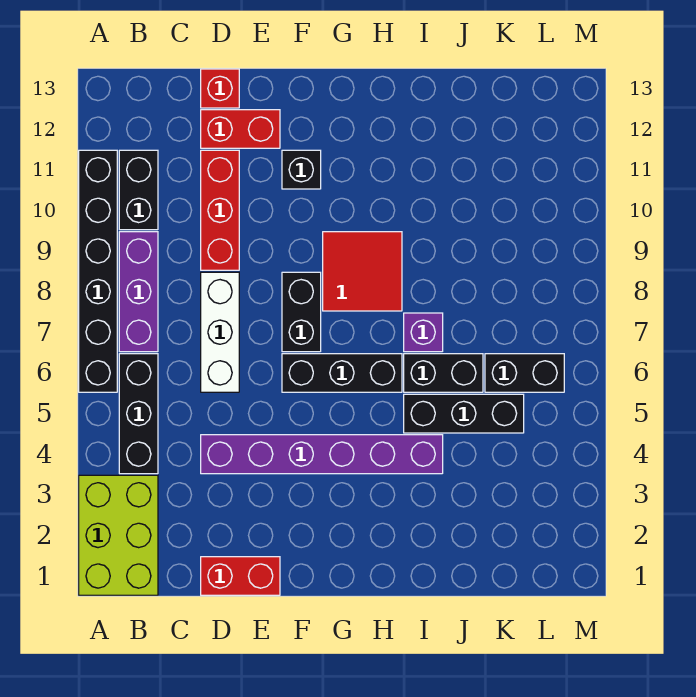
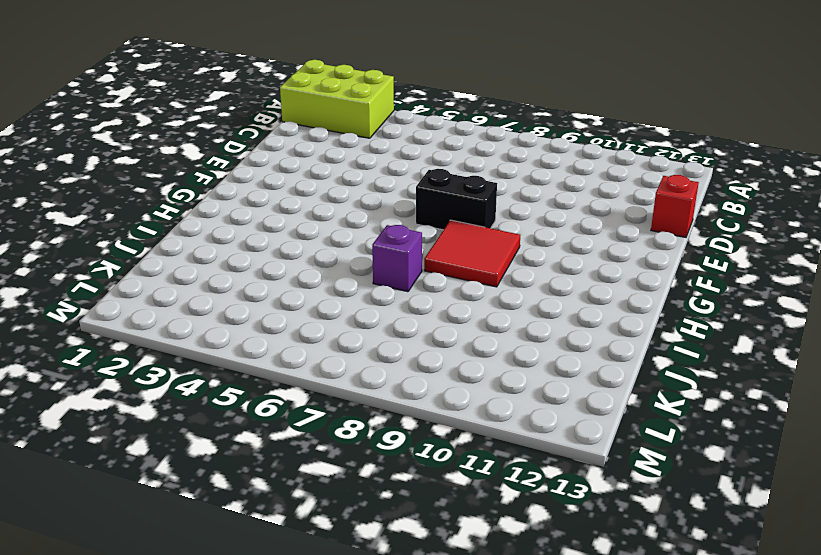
none -> black brick A6:A11 level 1
none -> black brick B4:B6 level 1
none -> purple brick B7:B9 level 1

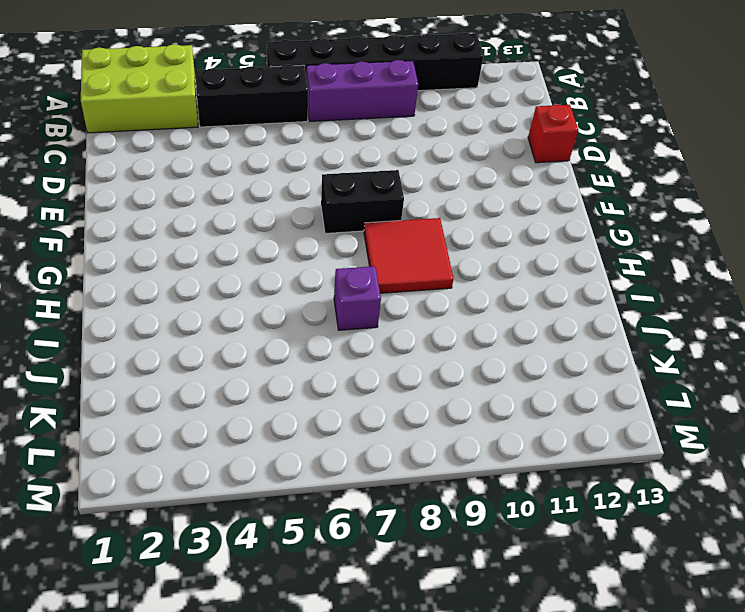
none -> black brick B10:B11 level 1
none -> red brick D1:E1 level 1
none -> purple brick D4:I4 level 1

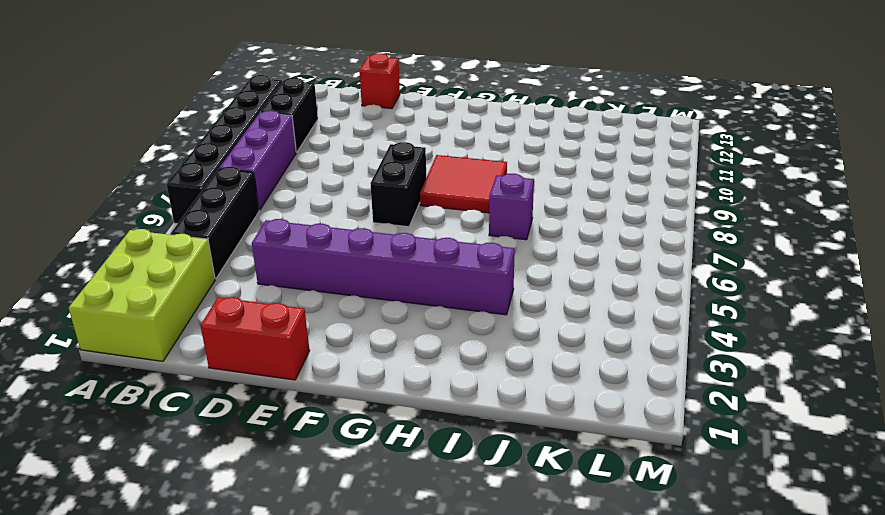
none -> white brick D6:D8 level 1
none -> red brick D9:D11 level 1
none -> red brick D12:E12 level 1

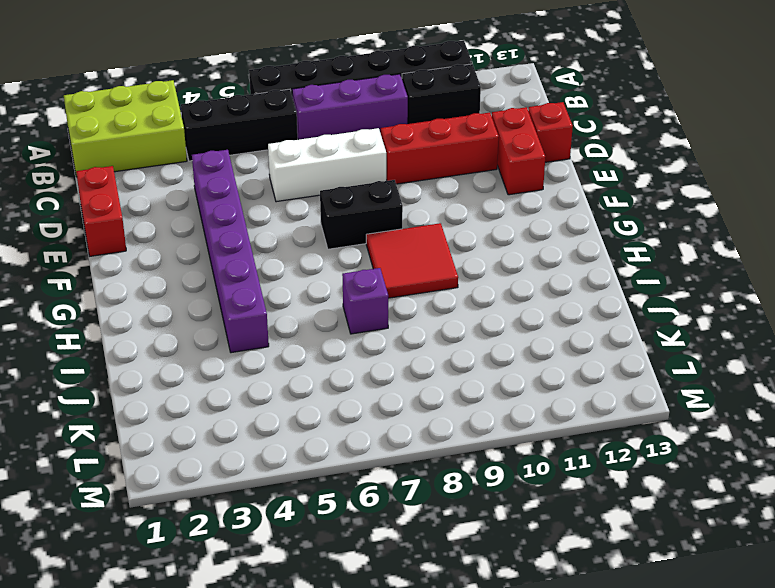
none -> black brick F6:H6 level 1
none -> black brick F11 level 1
none -> black brick I5:K5 level 1

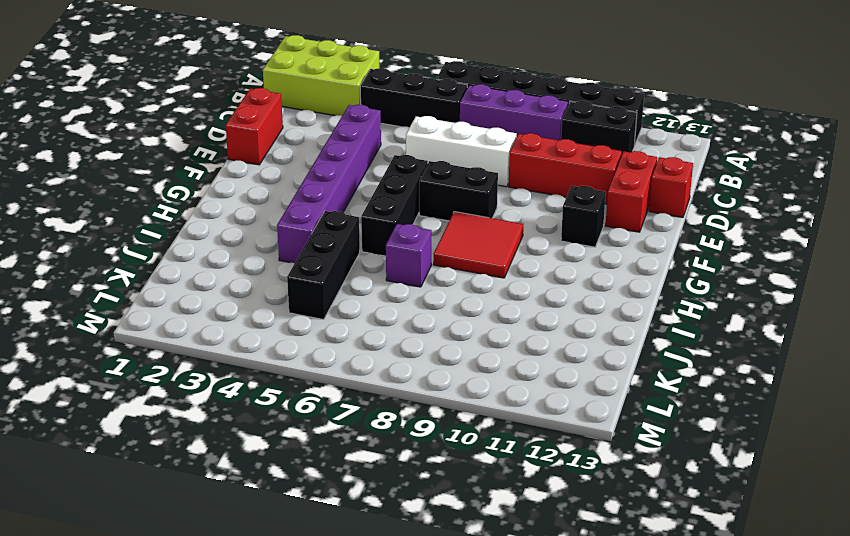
none -> black brick I6:J6 level 1
none -> black brick K6:L6 level 1

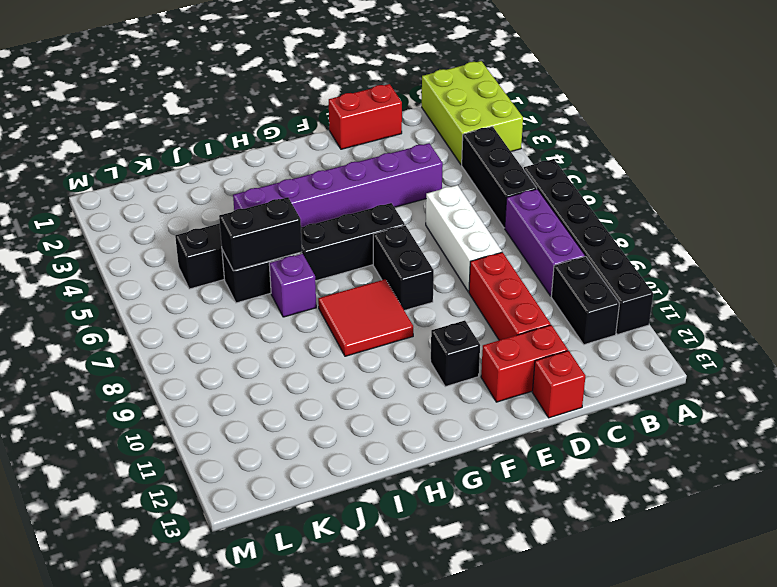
black brick I6:J6 level 2 -> black brick K6:L6 level 1

